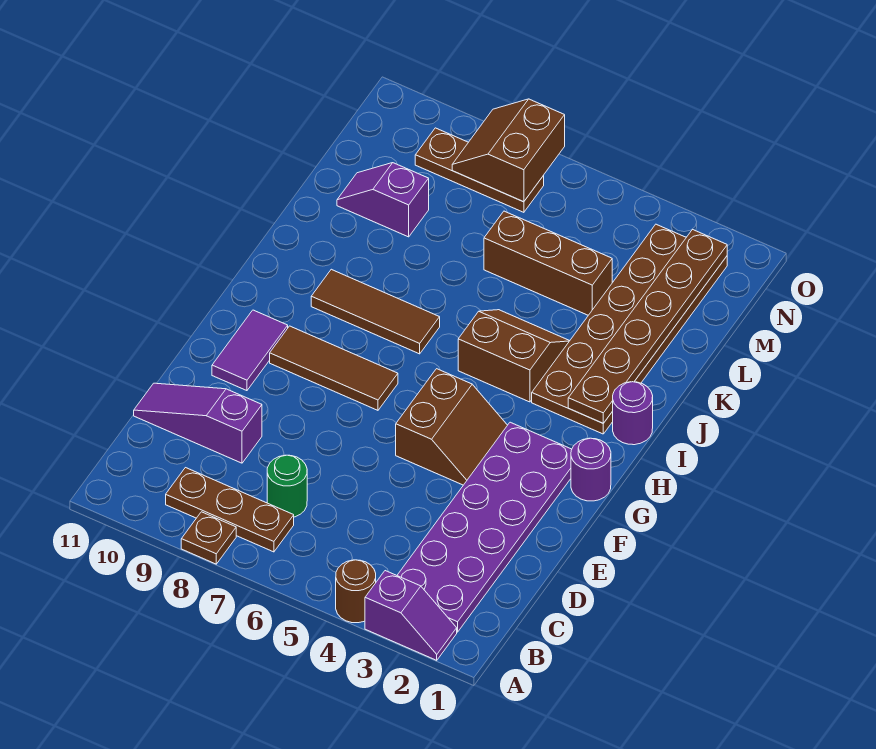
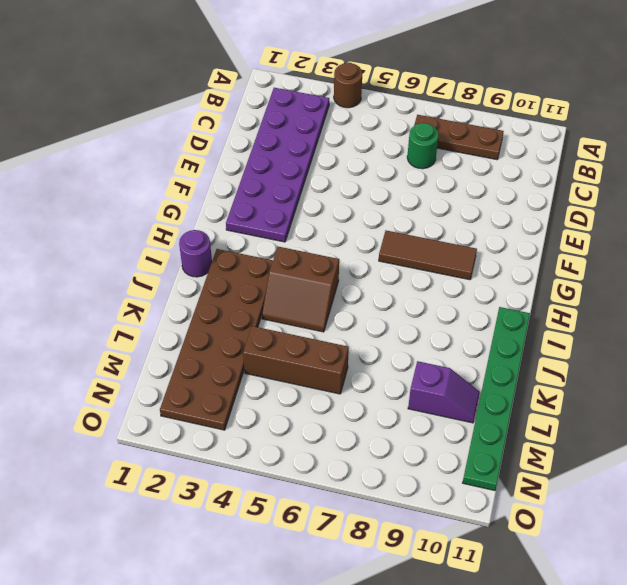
green plate I11:N11 level 1 -> none
none -> purple slope A2:A3 level 1 top 3
none -> brown plate A8 level 1
none -> purple slope D9:D11 level 1 top 9

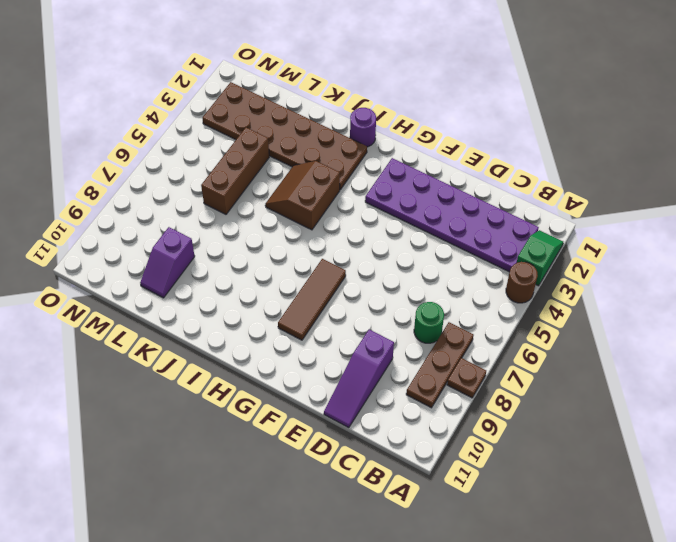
green slope A2:A3 level 1 top 3 -> purple slope A2:A3 level 1 top 3
none -> brown slope F4:G5 level 1 top 5
none -> purple tile F10:G10 level 1
none -> purple round brick G1 level 1

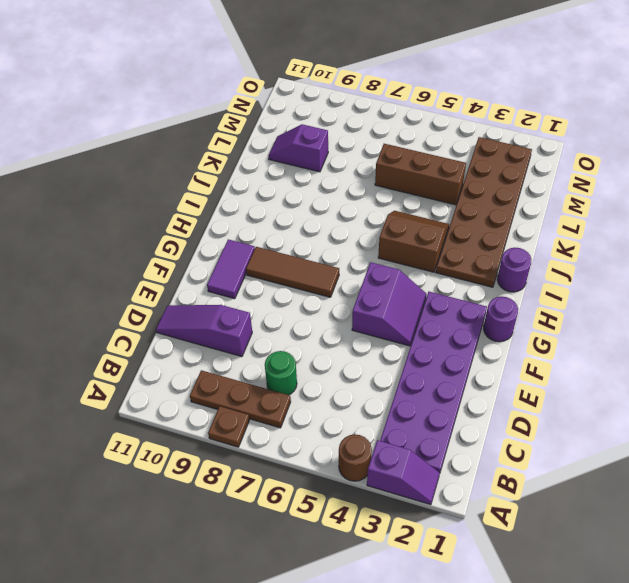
purple slope F4:G5 level 1 top 5 -> brown slope F4:G5 level 1 top 5
none -> brown tile I7:I9 level 1
none -> brown plate N7:N9 level 1
none -> brown plate I2:N2 level 2

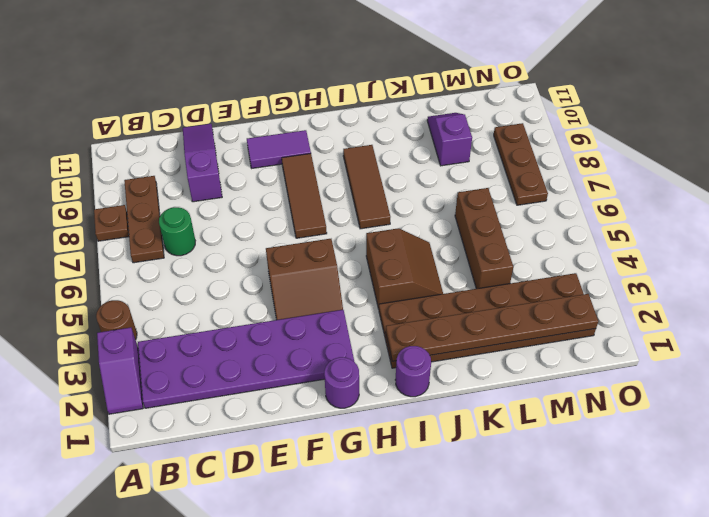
none -> brown slope N7:O8 level 2 top 7

